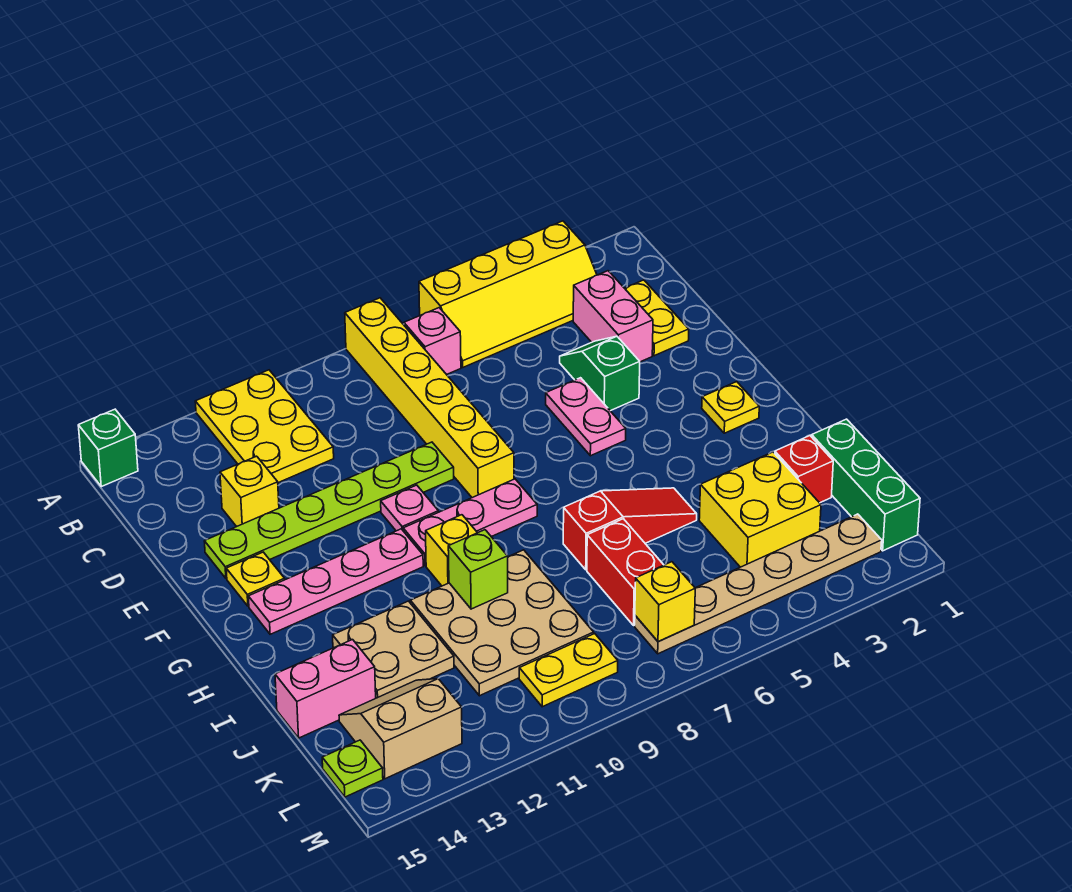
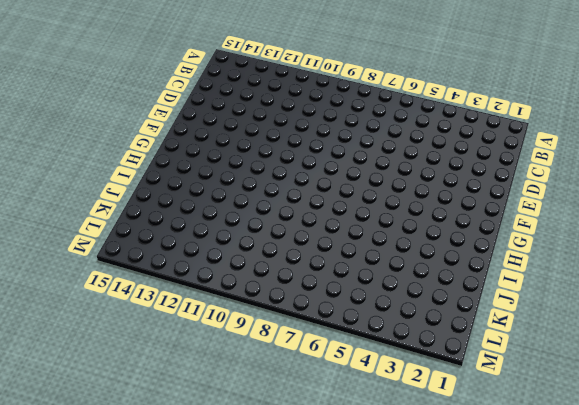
none -> yellow slope A3:B6 level 1 top A
none -> yellow brick A8:F8 level 1
none -> yellow plate A11:C12 level 1
none -> green brick A15 level 1

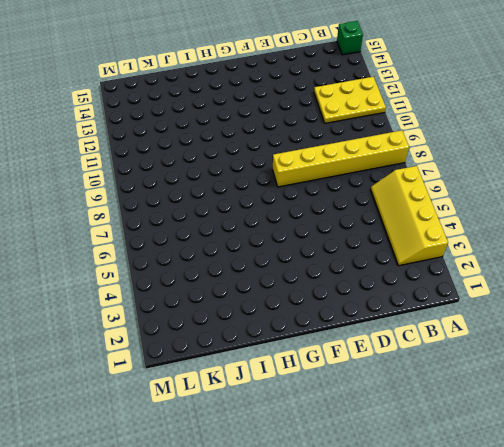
none -> pink brick B7 level 1
none -> yellow plate C2:D2 level 1
none -> pink brick C3:D3 level 1
none -> green slope D4:E4 level 1 top E

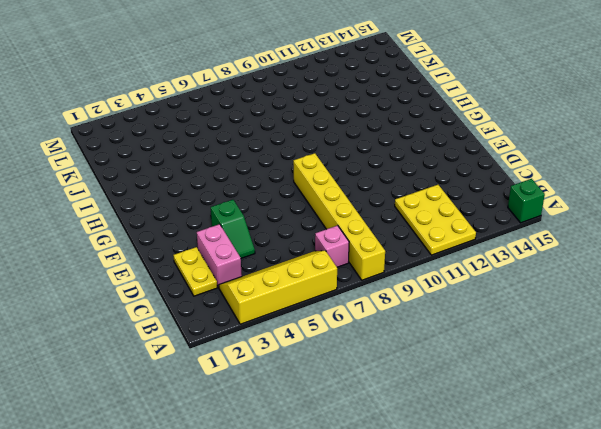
none -> yellow brick D13 level 1
none -> pink plate E5:F5 level 1
none -> lime plate E9:E14 level 1
none -> pink plate F10 level 1

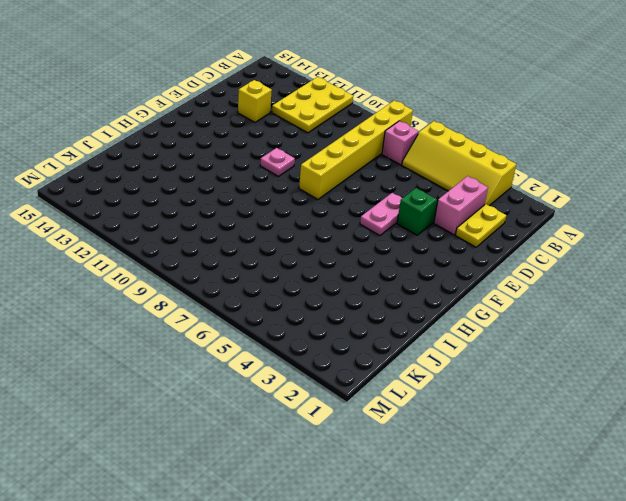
none -> green brick A15 level 1
none -> lime plate E9:E14 level 1
none -> yellow plate F14 level 1
none -> yellow plate G2 level 1

